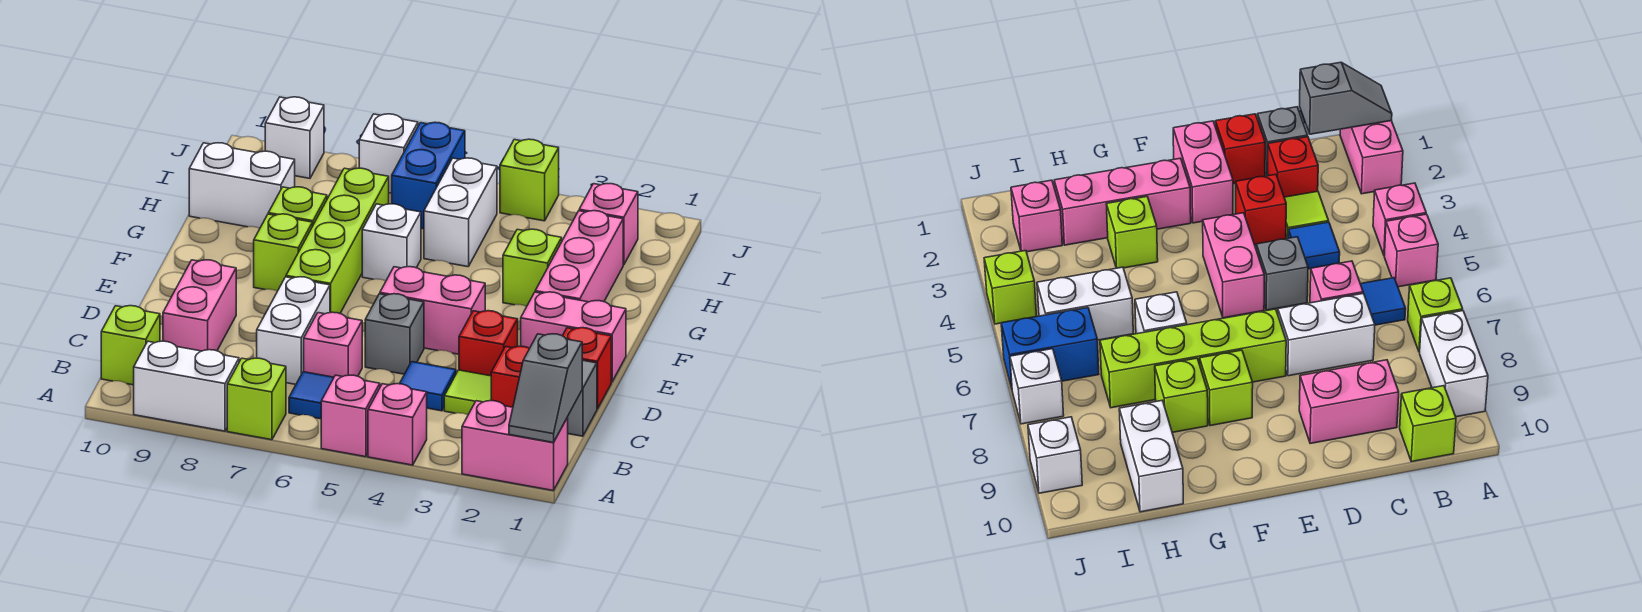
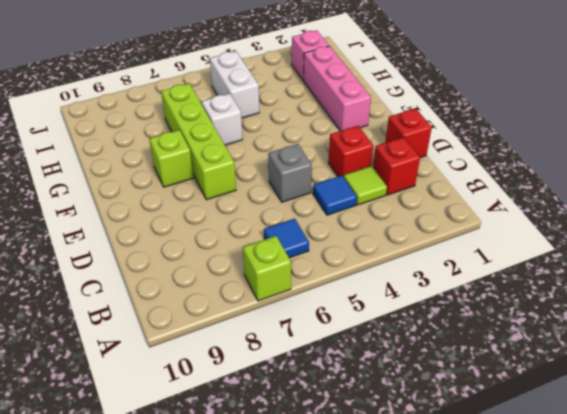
none -> pink brick A1:A2 level 1
none -> pink brick A4 level 1
none -> pink brick A5 level 1
none -> white brick A8:A9 level 1

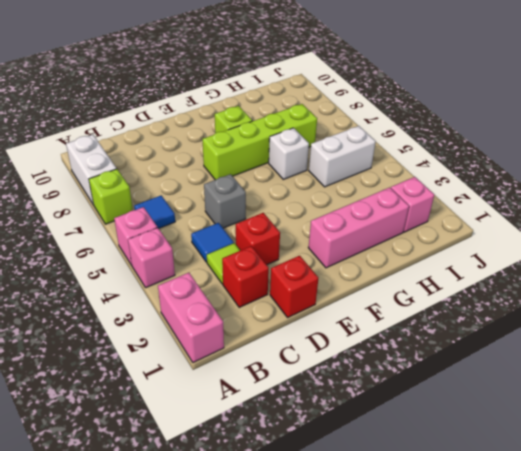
none -> lime brick B10 level 1
none -> grey brick C1 level 1
none -> pink brick C6 level 1
none -> white brick C7:D7 level 1

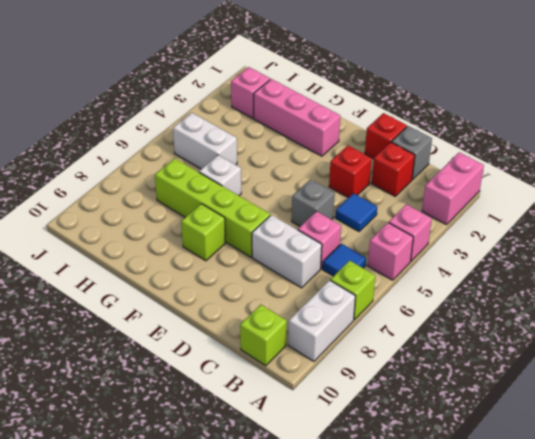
none -> lime tile C3 level 1
none -> pink brick C9:D9 level 1
none -> pink brick E1:E2 level 1
none -> pink brick E4:E5 level 1

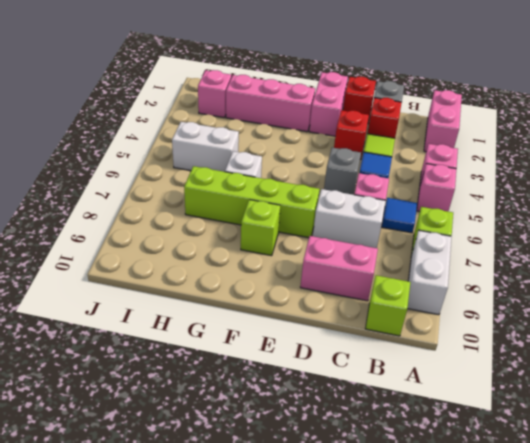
none -> pink brick E4:E5 level 1
none -> lime brick G3 level 1
none -> lime brick G8 level 1
none -> white brick H9:H10 level 1

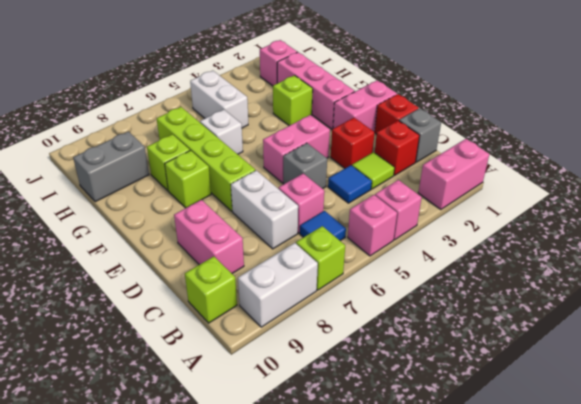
grey brick H9:H10 level 1 -> white brick H9:H10 level 1
none -> blue brick I6:J6 level 1
none -> lime brick J4 level 1
none -> white brick J7 level 1
none -> white brick J9 level 1

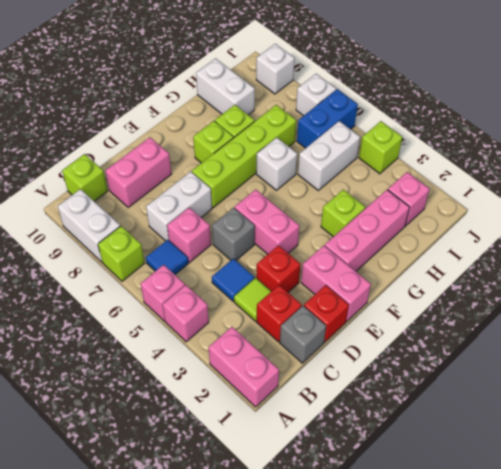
none -> grey slope A1:B1 level 2 top B

